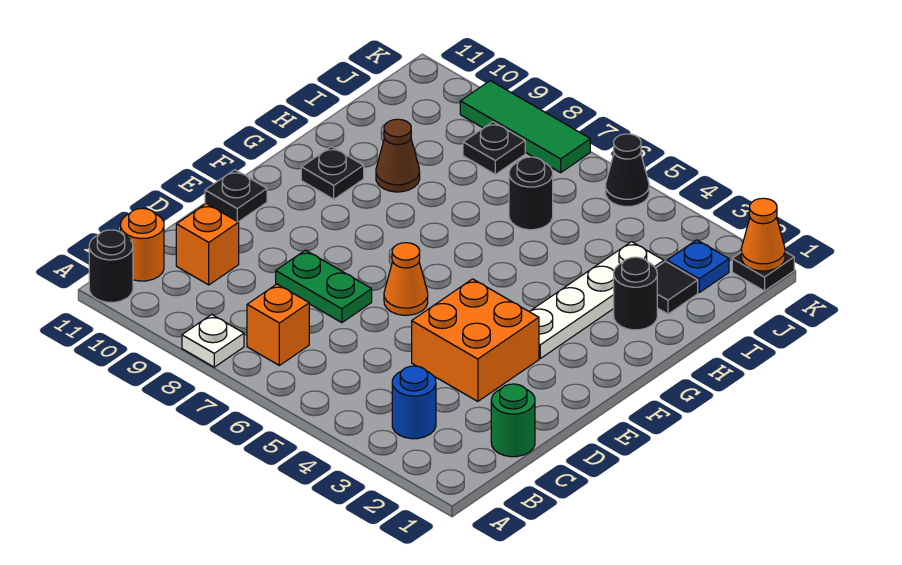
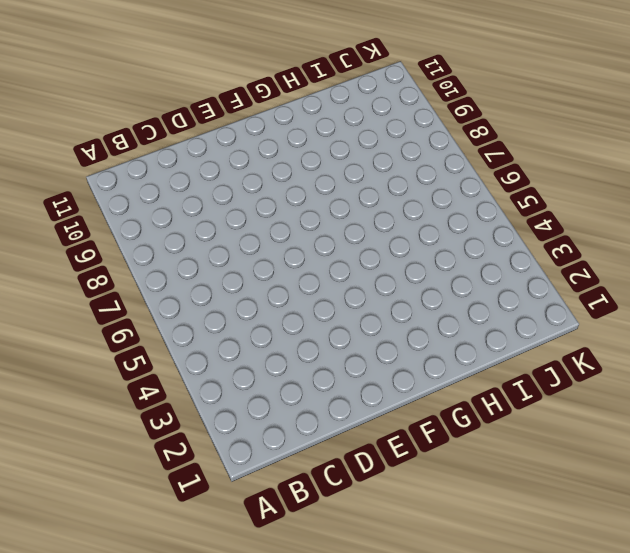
none -> white plate A8 level 1
none -> black round brick A11 level 1
none -> blue round brick B3 level 1

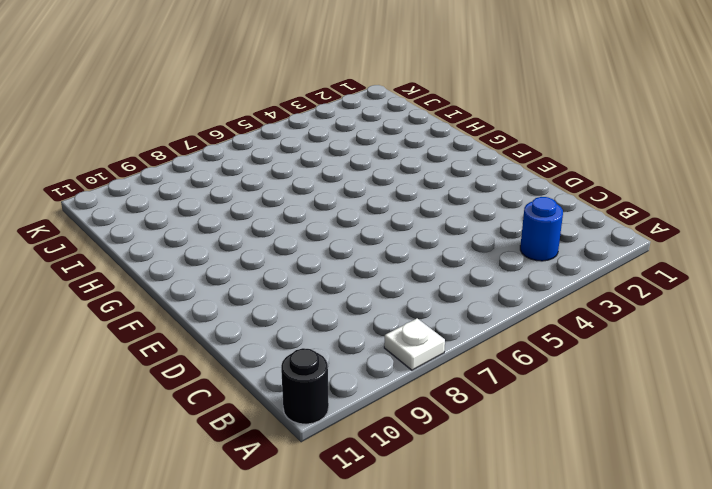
none -> orange brick B7 level 1
none -> orange round brick B11 level 1
none -> green round brick C1 level 1

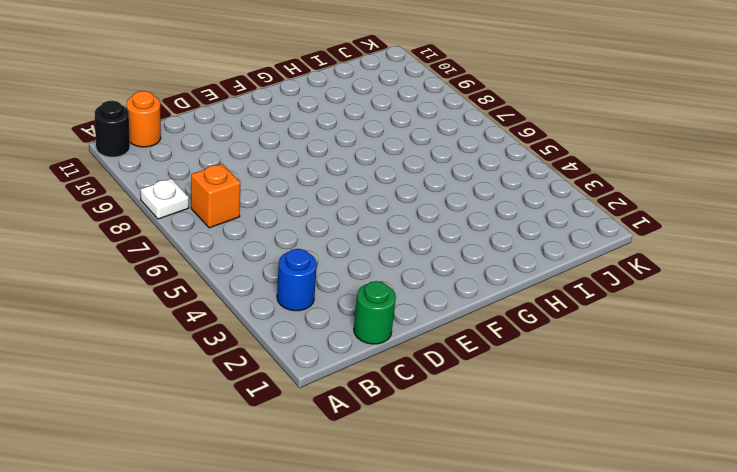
none -> orange brick C10 level 1
none -> orange brick D3:E4 level 1
none -> green plate D7:D8 level 1

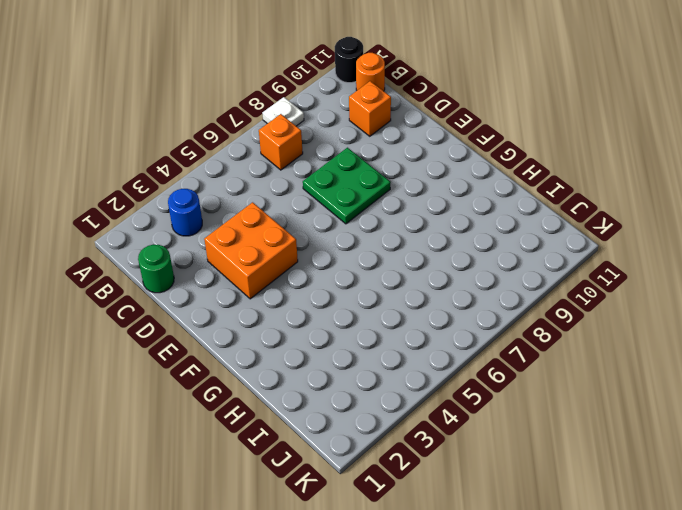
green plate D7:E8 level 1 -> green plate D7:D8 level 1
none -> orange cone E6 level 1
none -> black plate E11 level 1
none -> white plate F3:I3 level 1

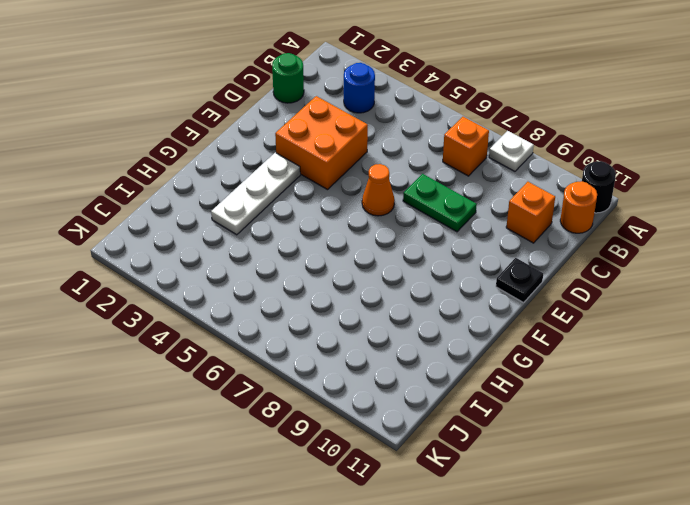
white plate F3:H3 level 1 -> white plate F3:I3 level 1
none -> black plate G10 level 1
none -> black round brick H2 level 1
none -> brown cone H9 level 1

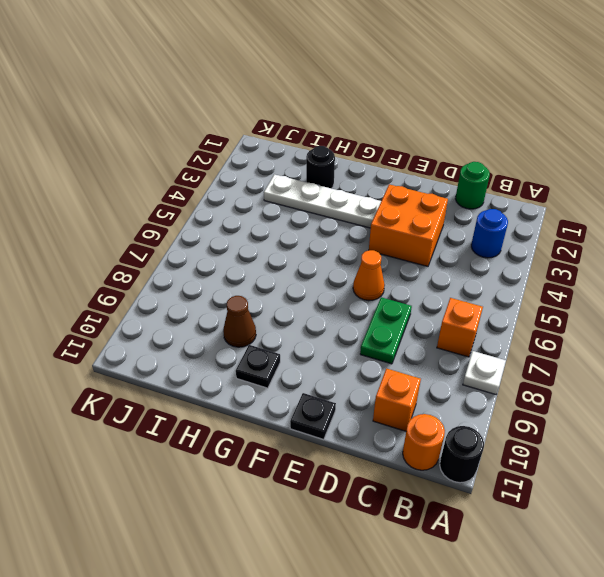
none -> black tile I2 level 1
none -> black round brick I6 level 1
none -> blue plate J2 level 1

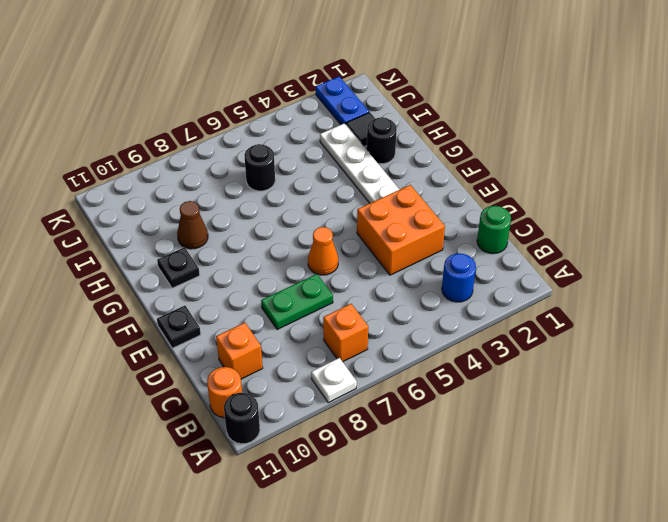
blue plate J2:K2 level 1 -> blue plate J2 level 1
none -> black plate J8 level 1
none -> black plate K1 level 1
none -> black cone K5 level 1

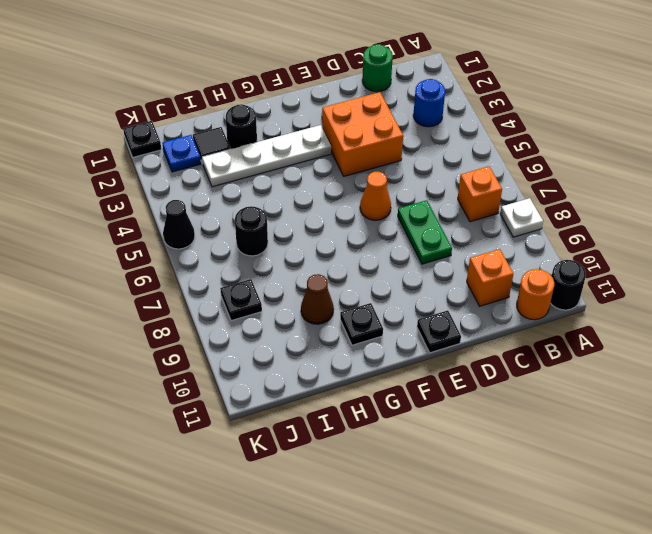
none -> green tile K7:K9 level 1
none -> orange cone K1 level 2

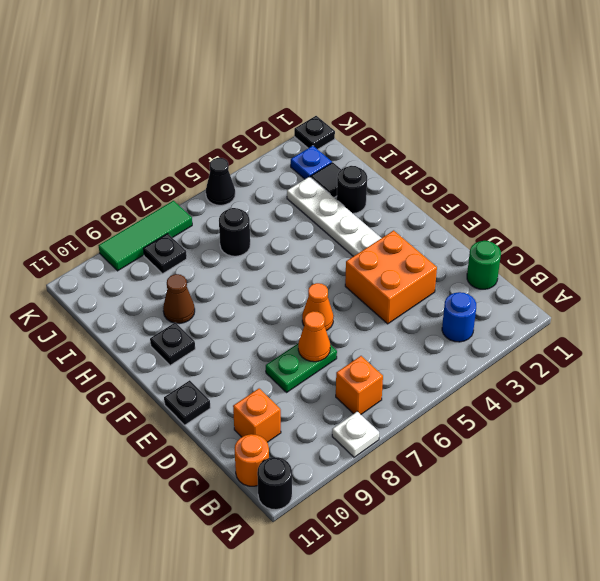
orange cone D7 level 2 -> orange cone K1 level 2

